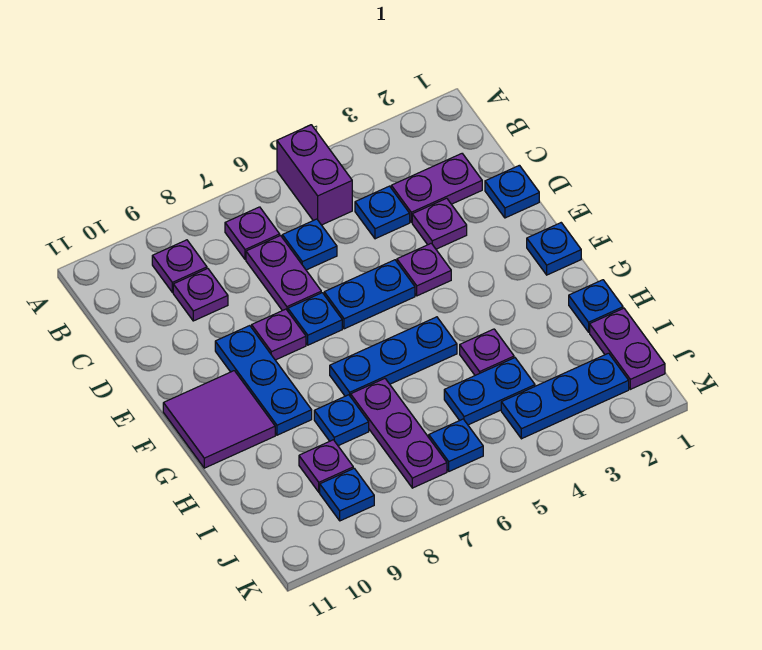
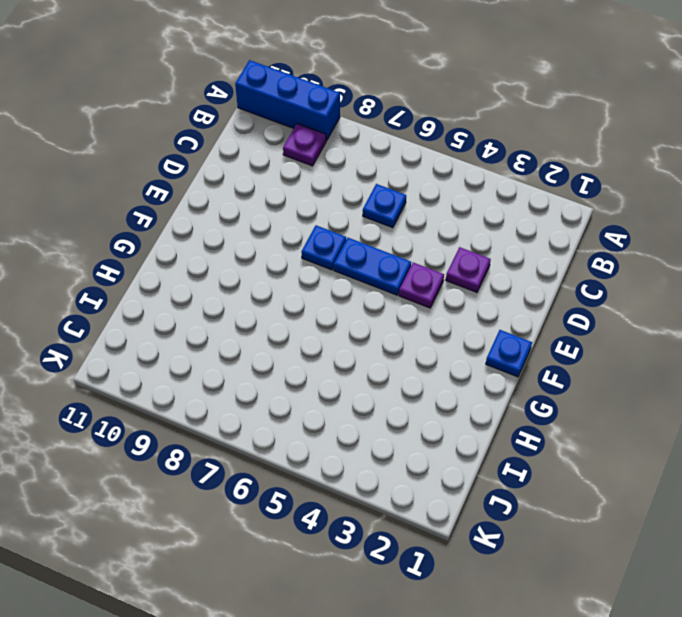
blue brick A9:A11 level 1 -> none
none -> purple brick A5:B5 level 1
none -> purple plate B7 level 1
none -> purple plate C2:C3 level 1

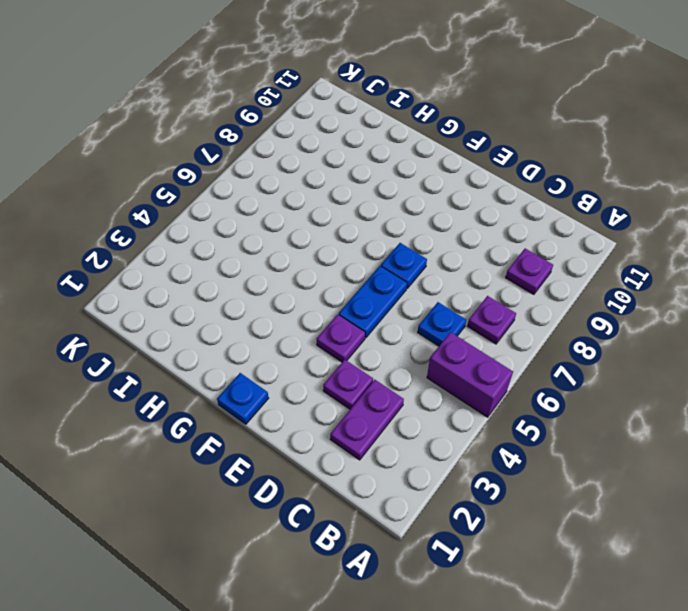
none -> blue plate C4 level 1
none -> purple plate C7:D7 level 1
none -> purple plate C9 level 1

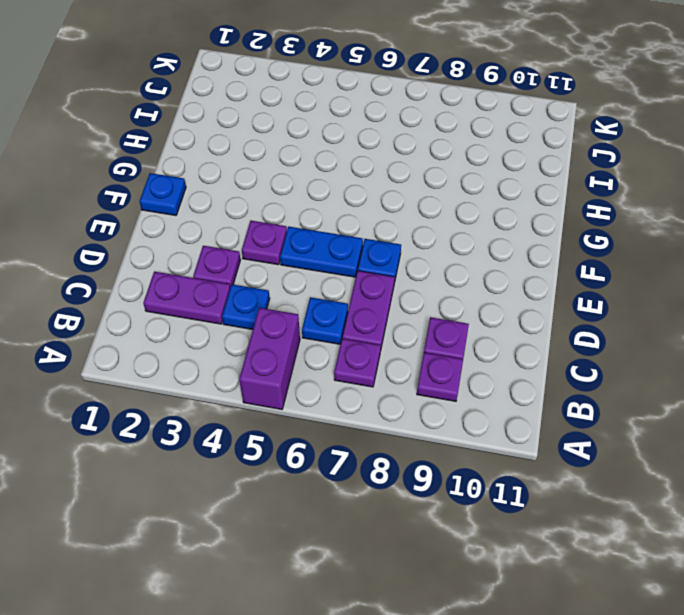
none -> blue plate D1 level 1
none -> purple plate E8 level 1
none -> blue plate E9:G9 level 1

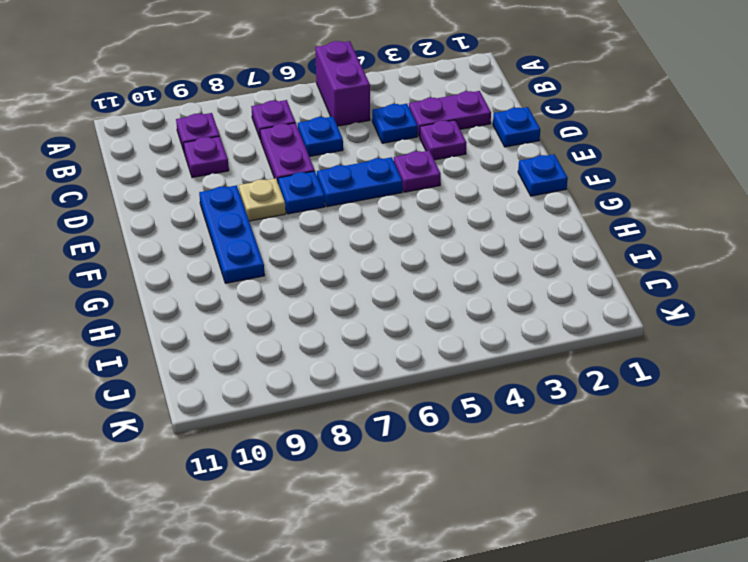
tan plate E8 level 1 -> purple plate E8 level 1
none -> purple tile F10:G11 level 1
none -> blue plate G5:G7 level 1
none -> blue plate H1 level 1

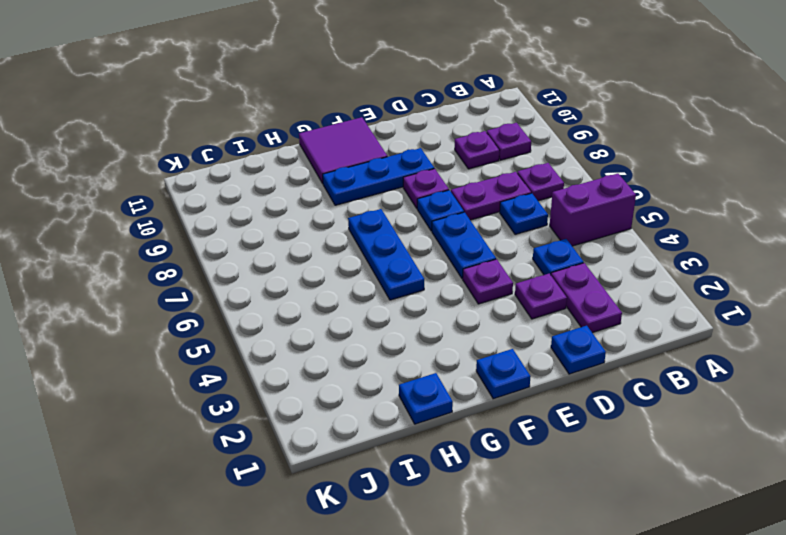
none -> purple plate H4 level 1
none -> purple plate H7:J7 level 1
none -> blue plate H8 level 1

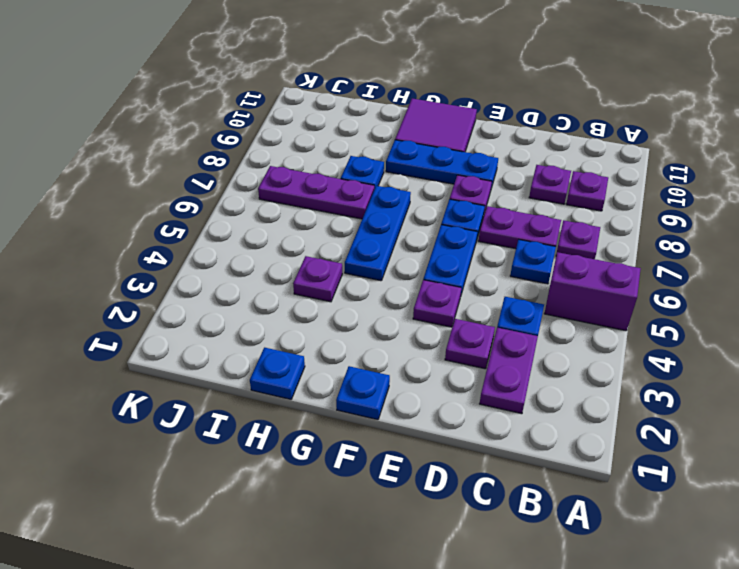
none -> blue plate D1 level 1
none -> purple plate I1:J1 level 1
none -> blue plate I4:I5 level 1

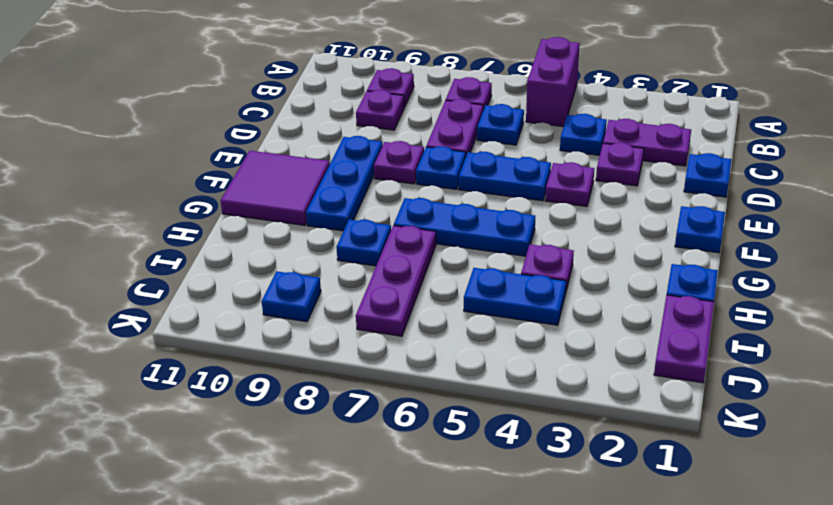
none -> purple plate I9 level 1
none -> blue plate J2:J4 level 1
none -> blue plate J6 level 1

